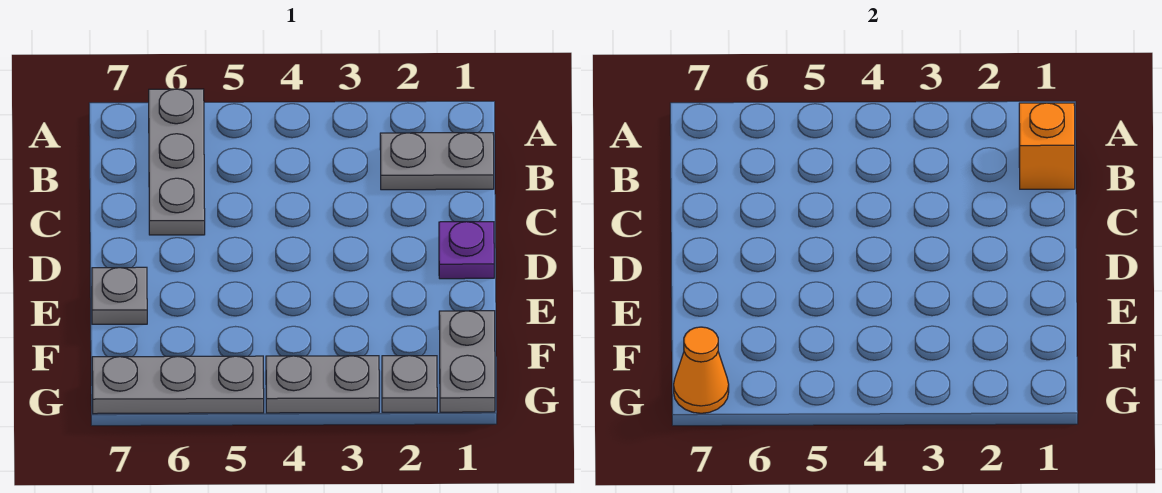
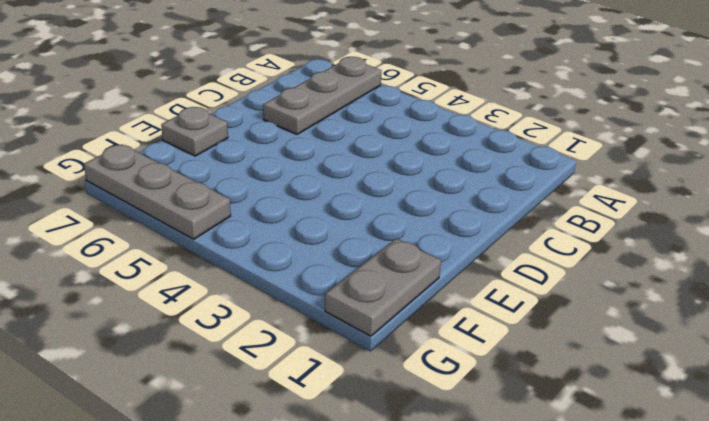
none -> grey plate B1:B2 level 1
none -> purple plate D1 level 1

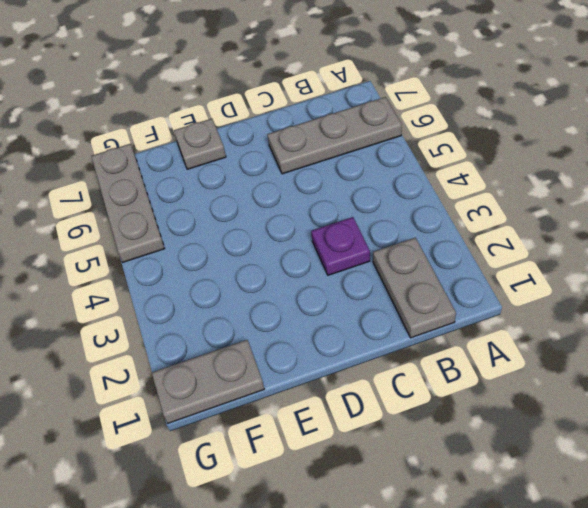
purple plate C3 level 1 -> purple plate D1 level 1
none -> grey plate G2 level 1
none -> grey plate G3:G4 level 1

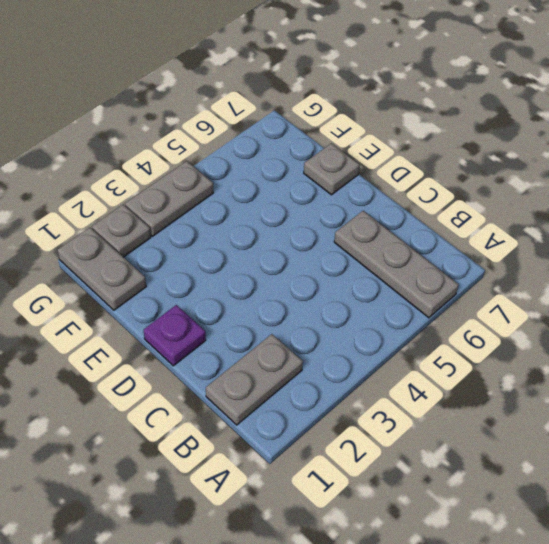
none -> grey plate G5:G7 level 1
none -> orange brick B1 level 2

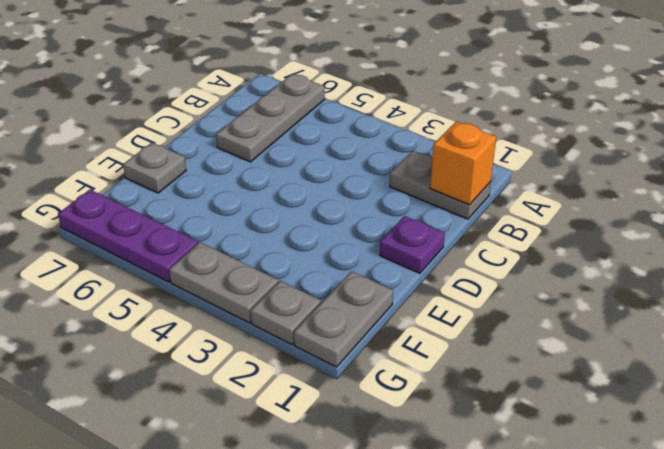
purple plate G5:G7 level 1 -> grey plate G5:G7 level 1
none -> orange cone G7 level 2

